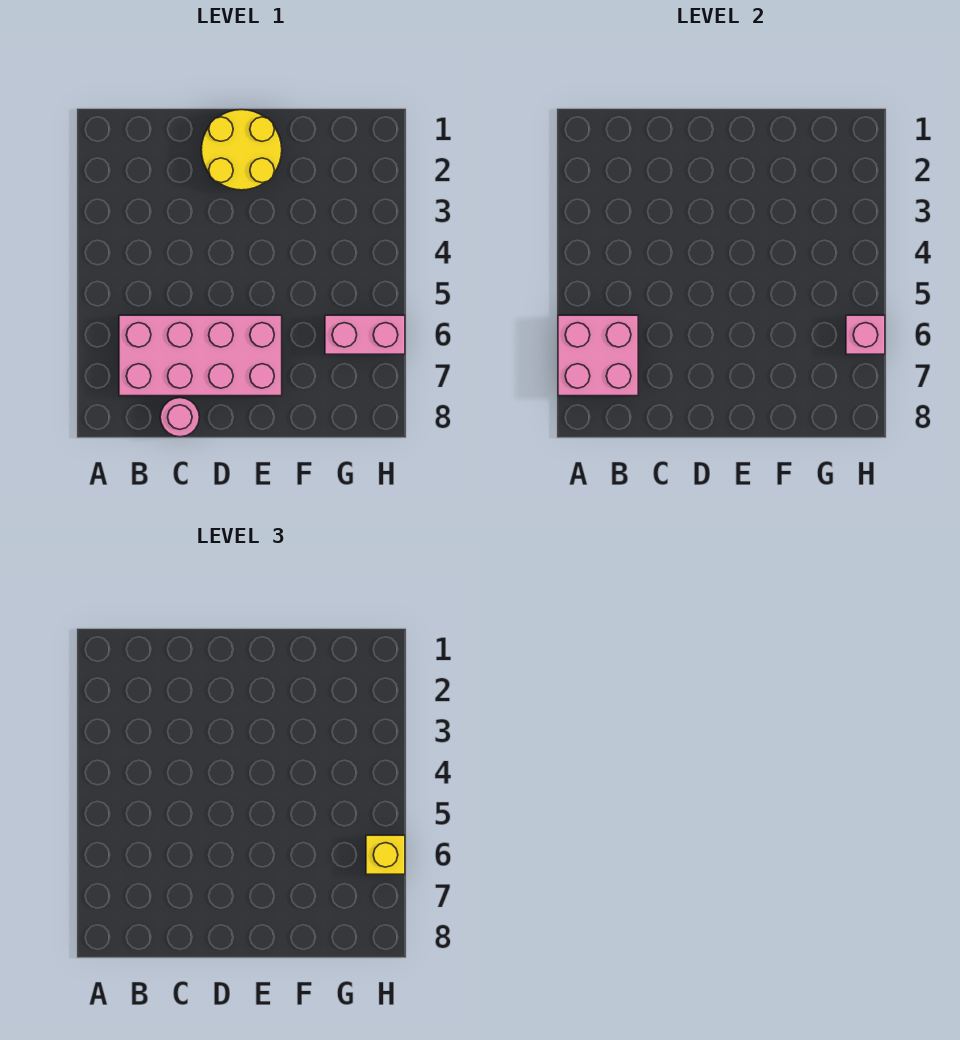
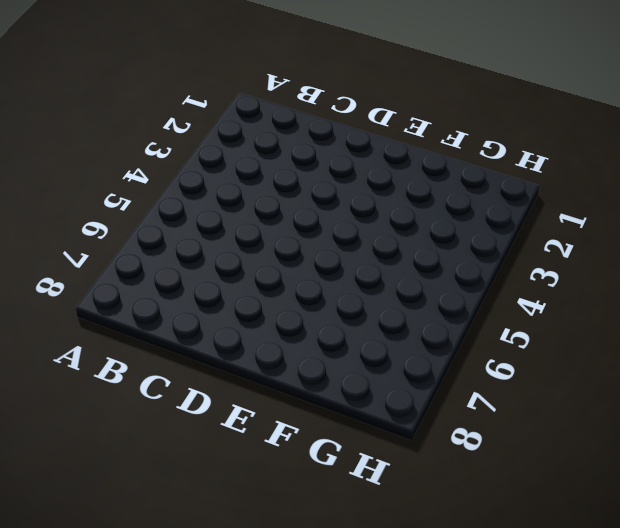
none -> pink brick B6:E7 level 1
none -> pink round brick C8 level 1

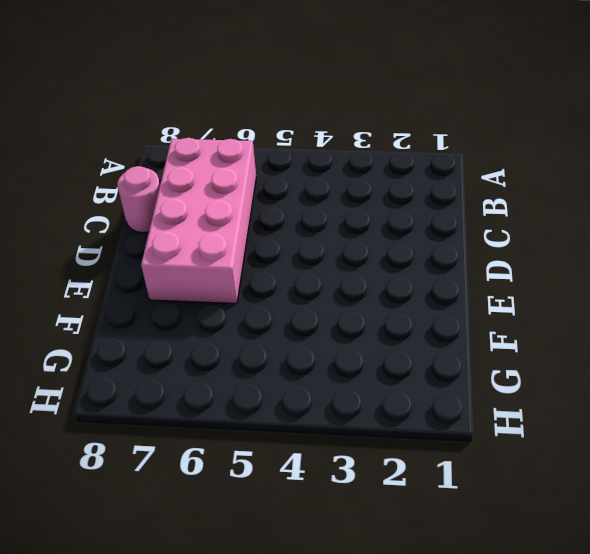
none -> yellow round brick D1:E2 level 1
none -> pink brick G6:H6 level 1

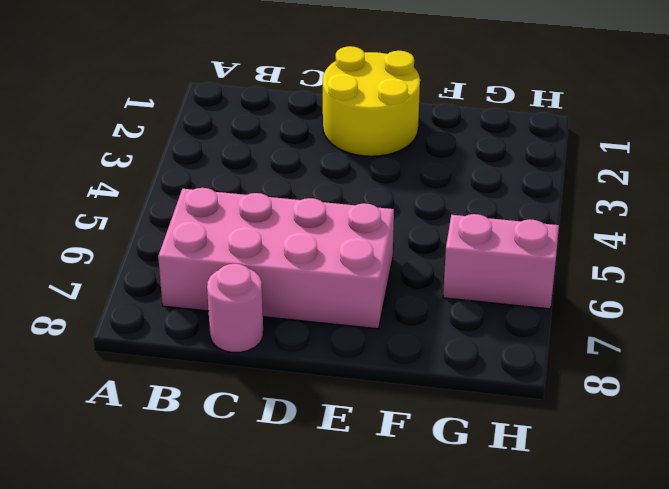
none -> pink brick A6:B7 level 2
none -> pink brick H6 level 2

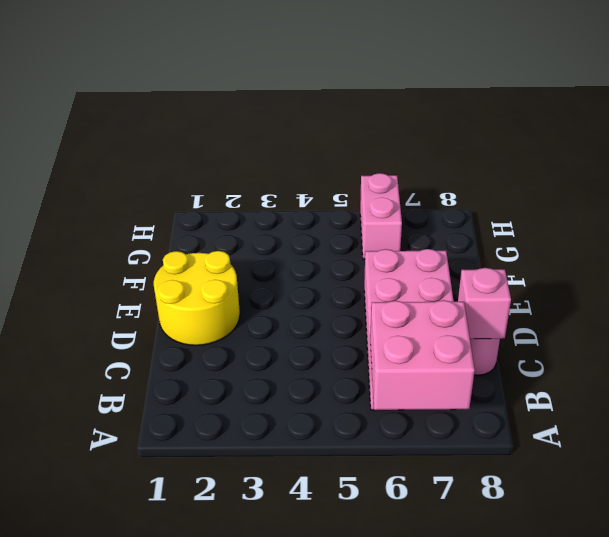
pink brick C8 level 2 -> pink brick H6 level 2
none -> yellow brick H6 level 3

